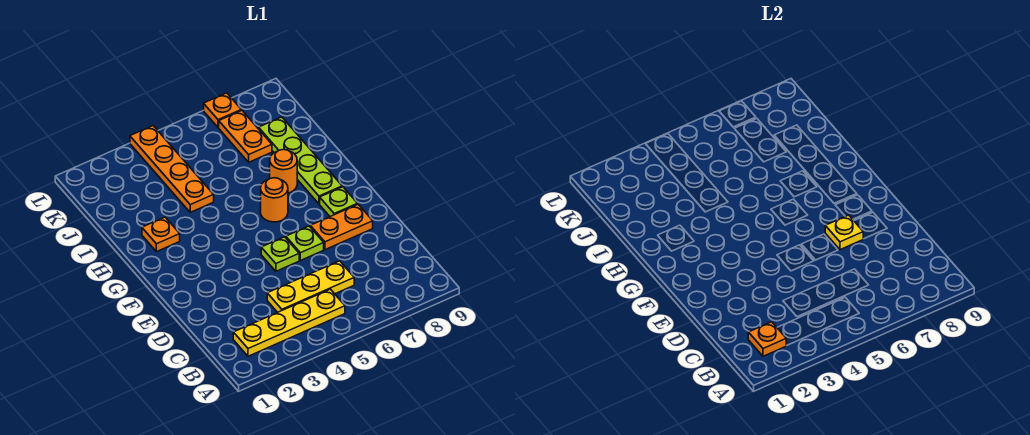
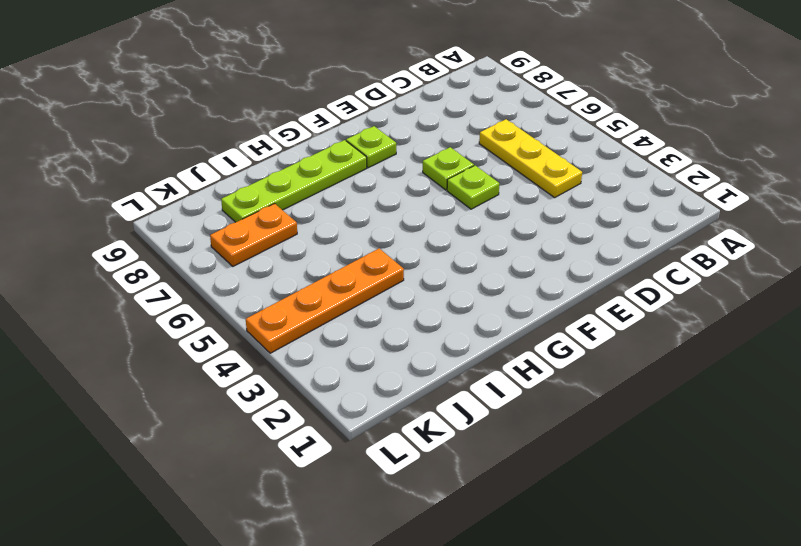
none -> yellow plate B2:B5 level 1
none -> orange plate E7:E8 level 1
none -> orange round brick G6 level 1

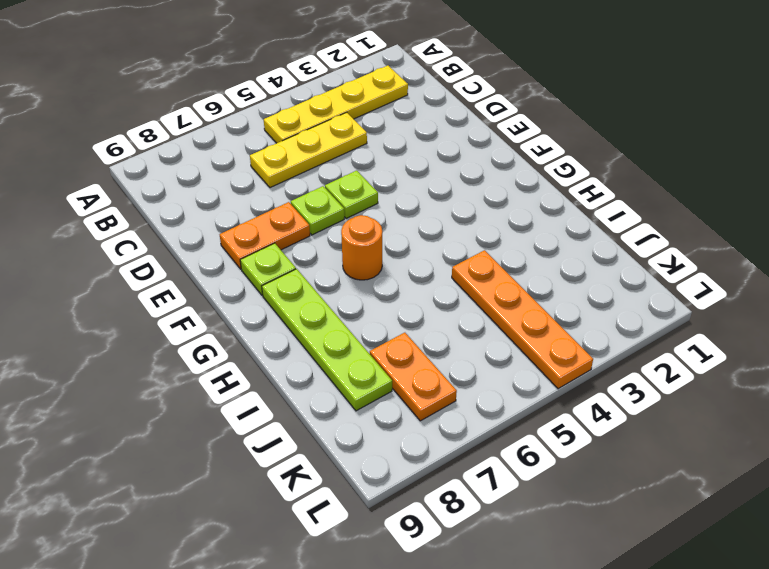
none -> orange plate H2 level 1
none -> orange round brick H7 level 1
none -> orange plate L7 level 1

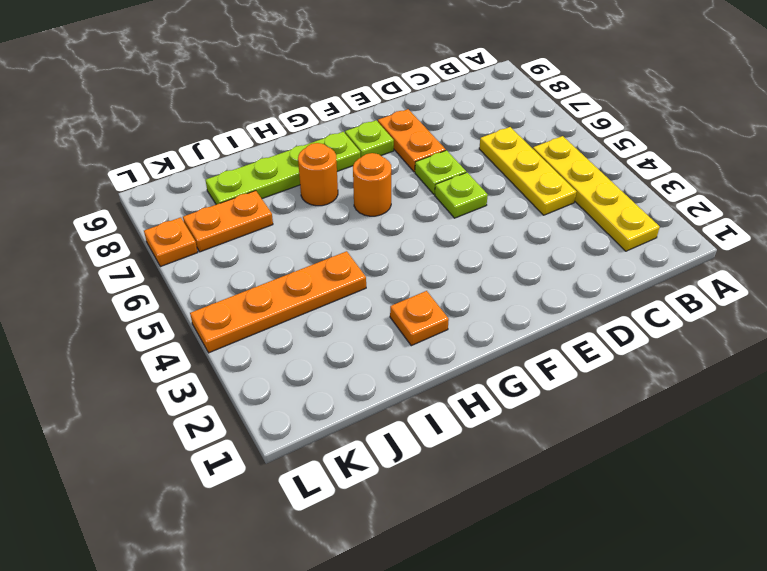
none -> orange plate B2 level 2
none -> yellow plate E7 level 2

